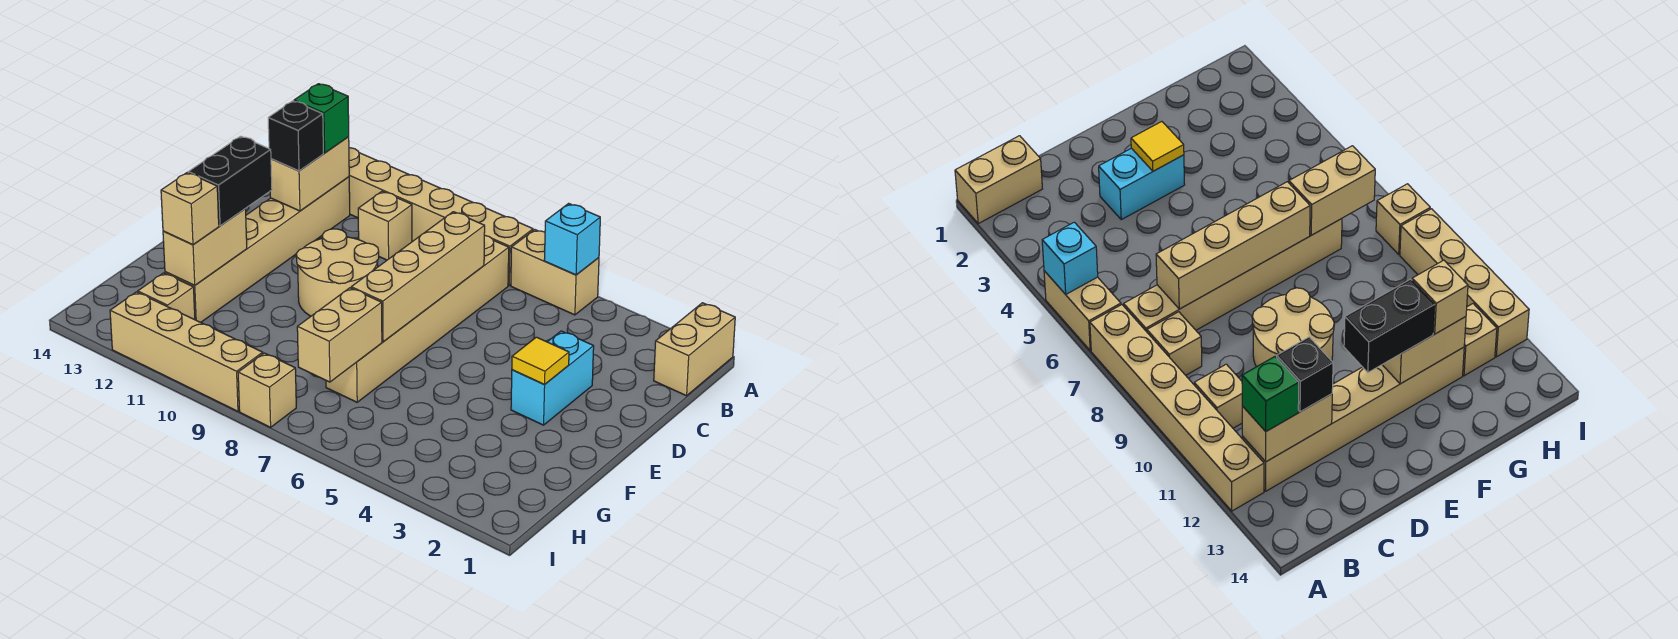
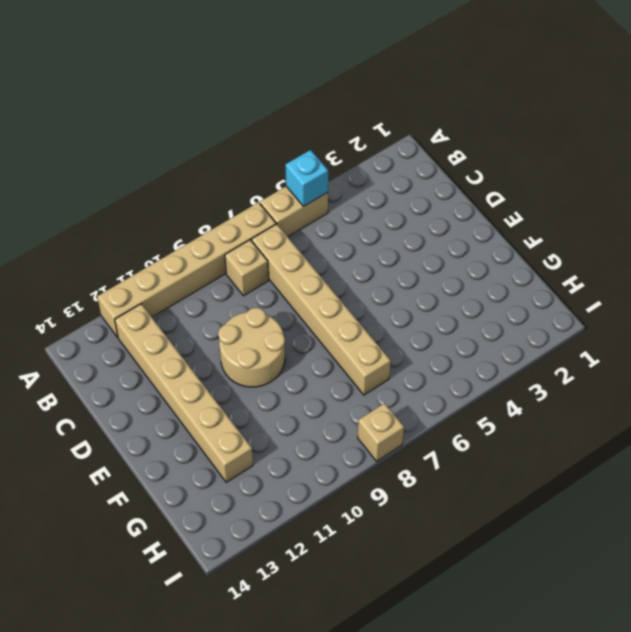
none -> tan brick A1:B1 level 1
none -> tan brick B10 level 1
none -> cyan brick D3:E3 level 1

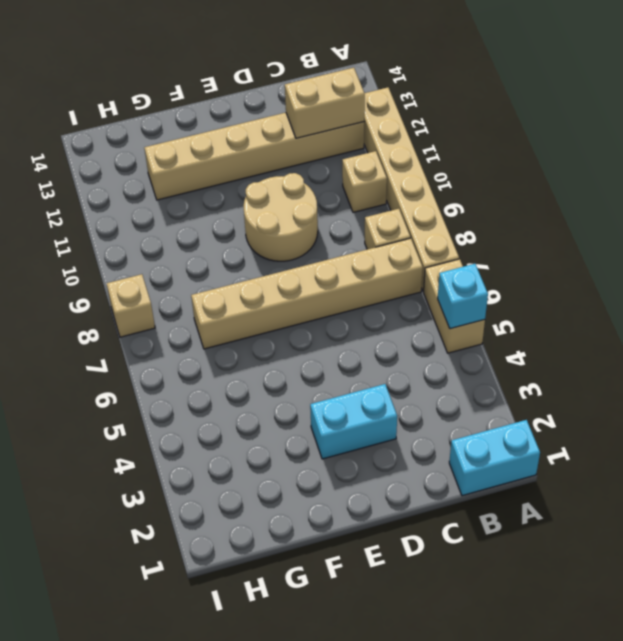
cyan brick A1:B1 level 1 -> tan brick A1:B1 level 1
none -> tan brick H12 level 1
none -> tan brick I9:I12 level 1
none -> tan brick C7:F7 level 2

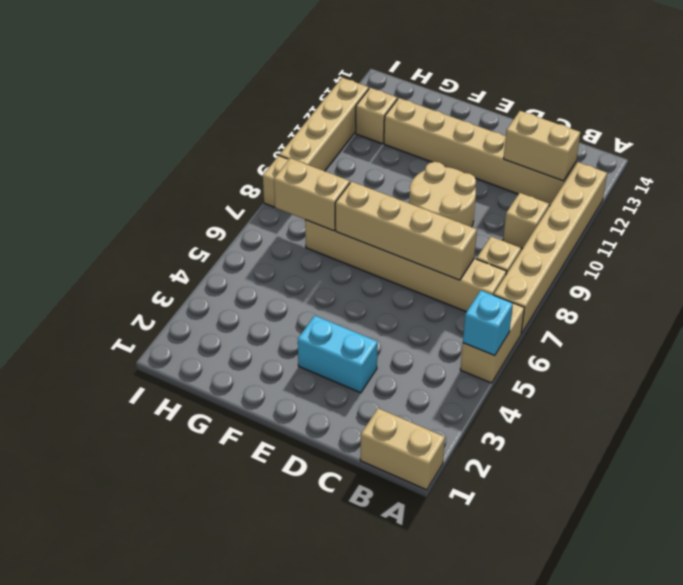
none -> yellow tile E3 level 2
none -> tan brick F12:G12 level 2
none -> green brick B12 level 3

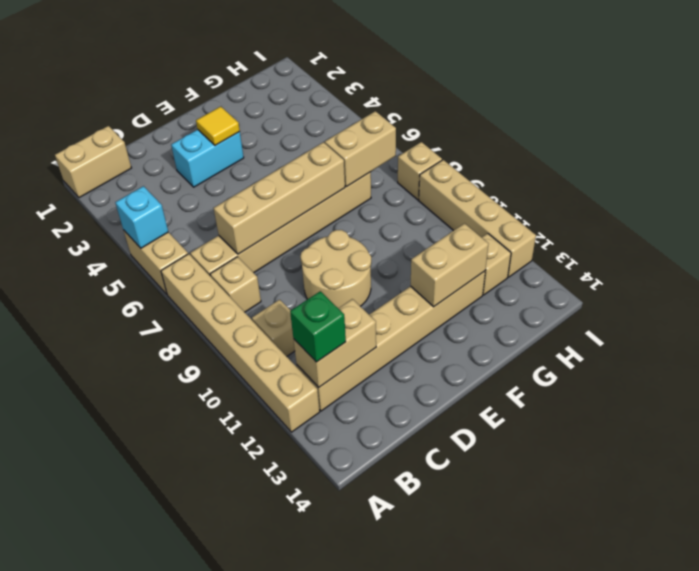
none -> black brick C12 level 3
none -> black brick E12:F12 level 3
none -> tan brick G12 level 3

